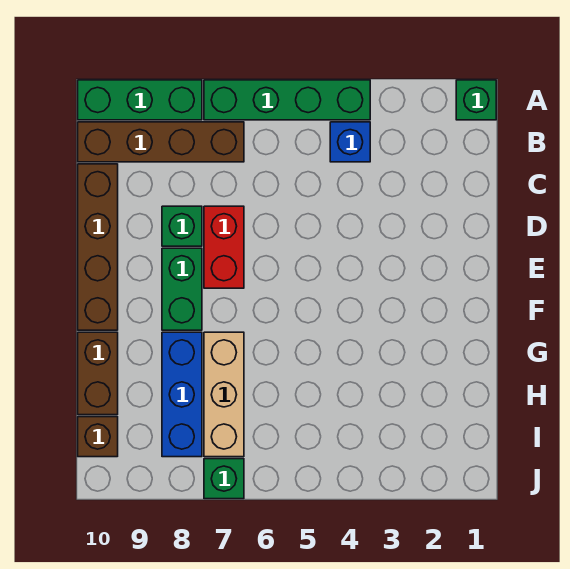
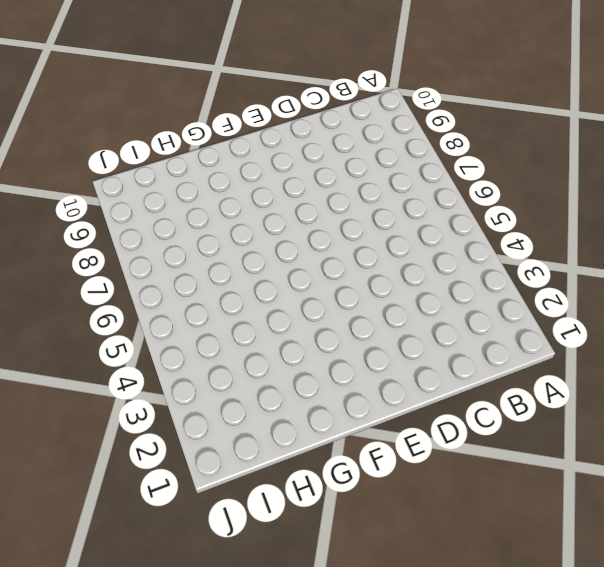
none -> green brick A1 level 1
none -> green brick A4:A7 level 1
none -> green brick A8:A10 level 1

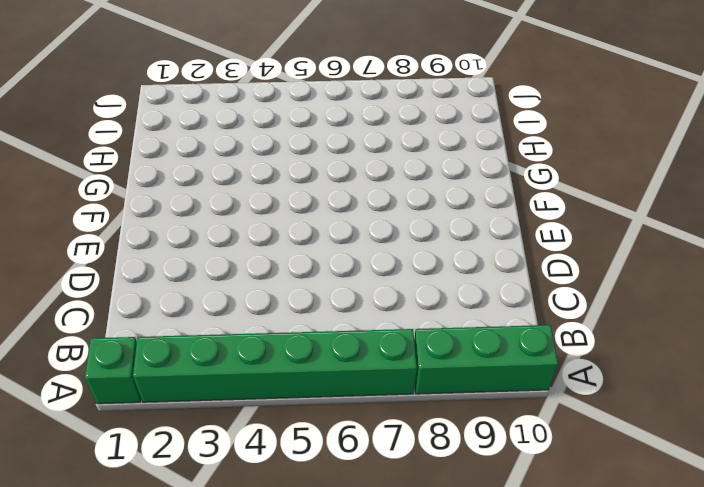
green brick A2:A7 level 1 -> green brick A4:A7 level 1
none -> blue brick B4 level 1
none -> brown brick B7:B10 level 1
none -> brown brick C10:F10 level 1

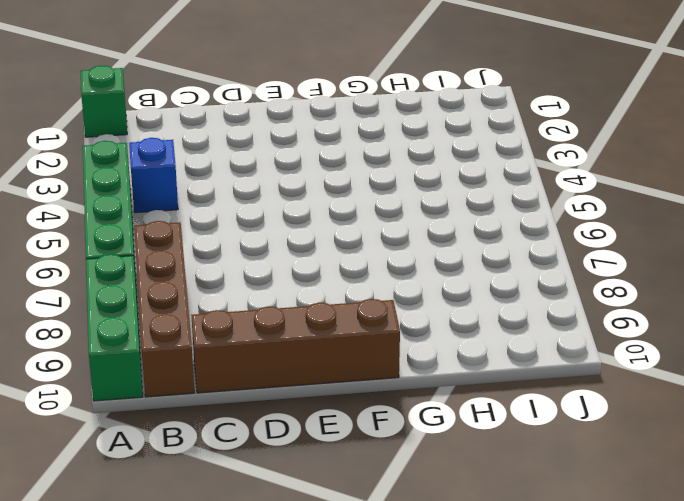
none -> red brick D7:E7 level 1
none -> green brick D8 level 1
none -> green brick E8:F8 level 1

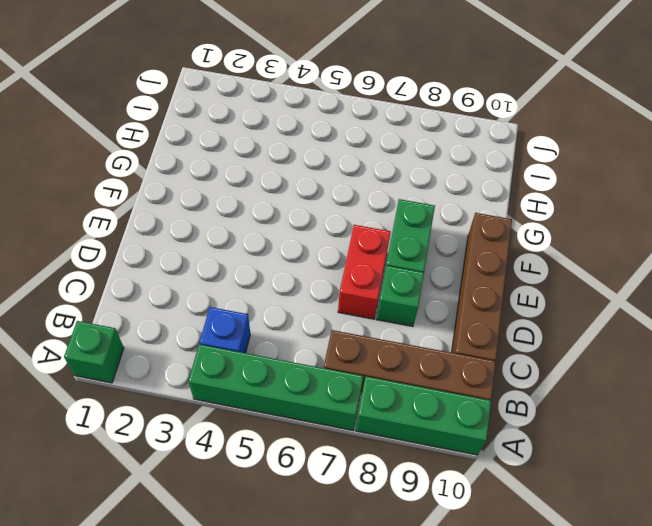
none -> tan brick G7:I7 level 1
none -> blue brick G8:I8 level 1
none -> brown brick G10:H10 level 1

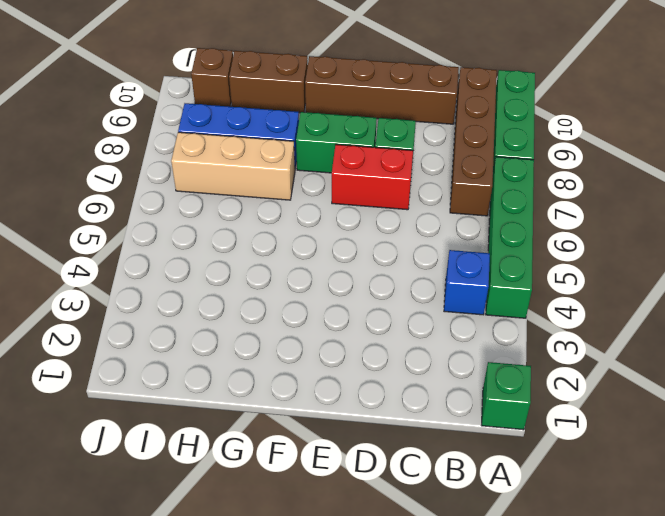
none -> green brick J7 level 1

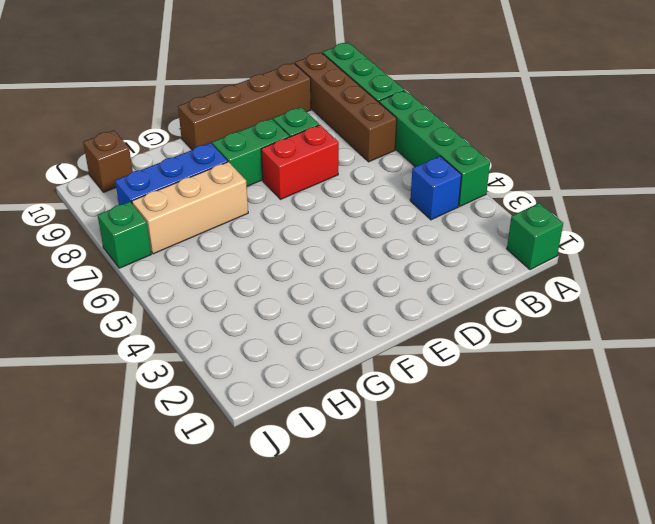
none -> brown brick G10:H10 level 1

